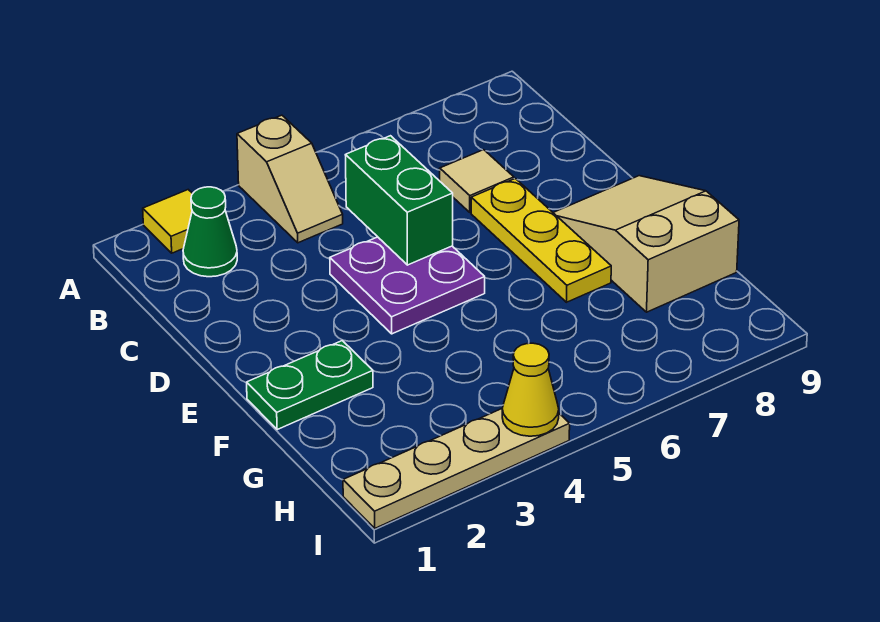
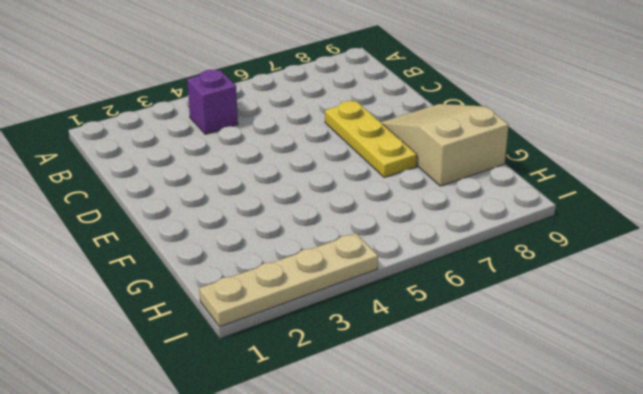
purple brick B4 level 1 -> tan slope A4:B4 level 1 top A
none -> yellow tile A2 level 1
none -> green cone B2 level 1

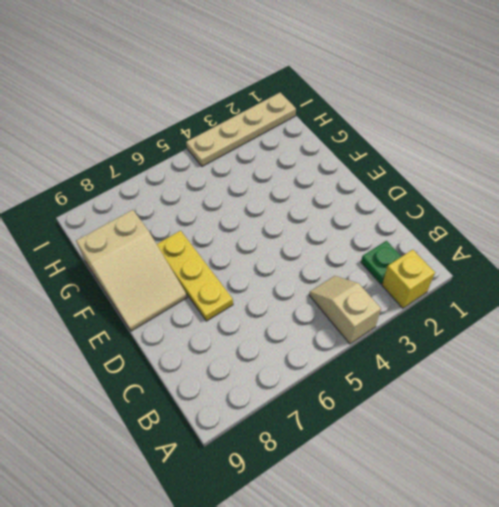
yellow brick A2 level 1 -> yellow tile A2 level 1
green plate B2 level 1 -> green cone B2 level 1
none -> tan tile C7 level 1
none -> purple plate D4:E5 level 1

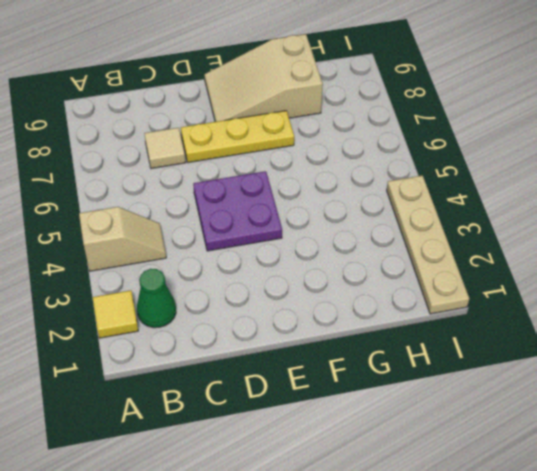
none -> green plate F1:F2 level 1
none -> green brick C5:D5 level 2

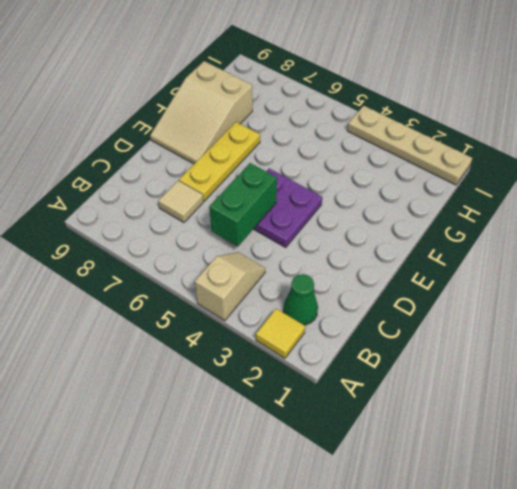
none -> green plate F1:F2 level 1
none -> yellow cone I4 level 2

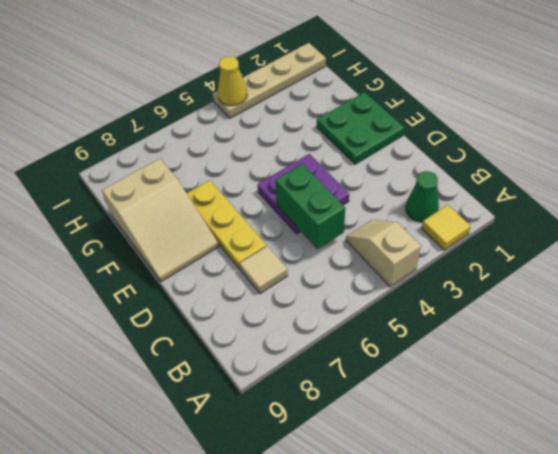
green plate E1:F2 level 1 -> green plate F1:F2 level 1

